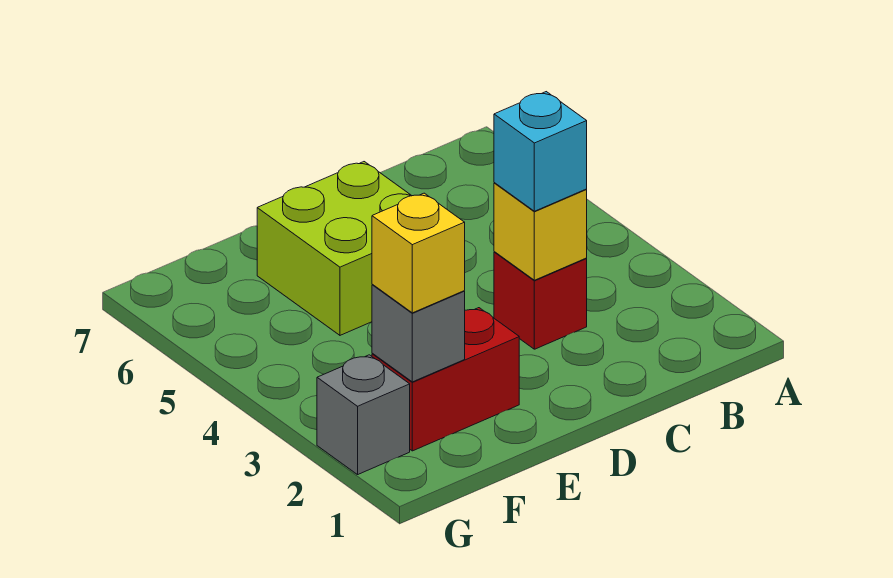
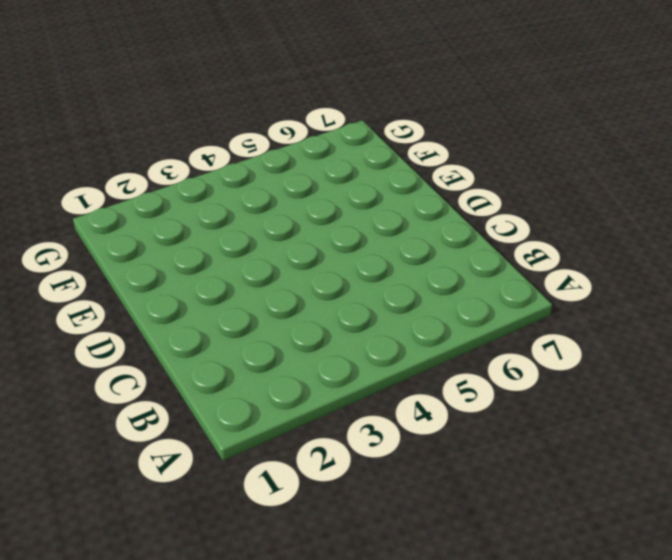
none -> red brick C3 level 1
none -> lime brick D5:E6 level 1

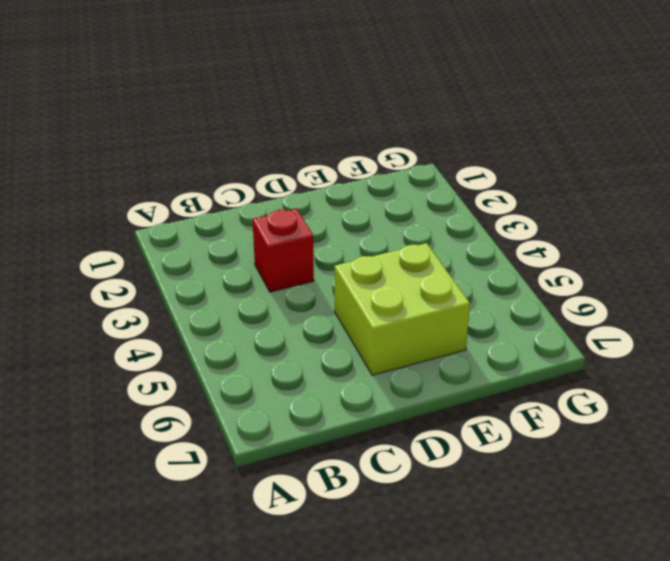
none -> red brick E2:F2 level 1
none -> grey brick G2 level 1

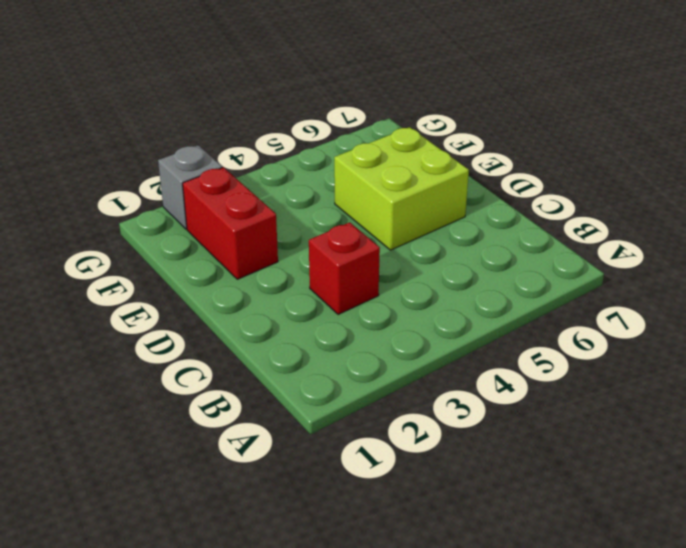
none -> yellow brick C3 level 2
none -> grey brick F2 level 2

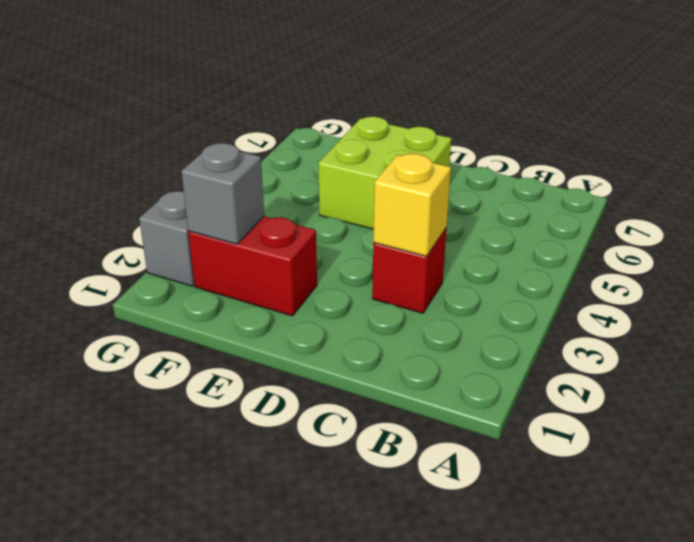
none -> cyan brick C3 level 3
none -> yellow brick F2 level 3

